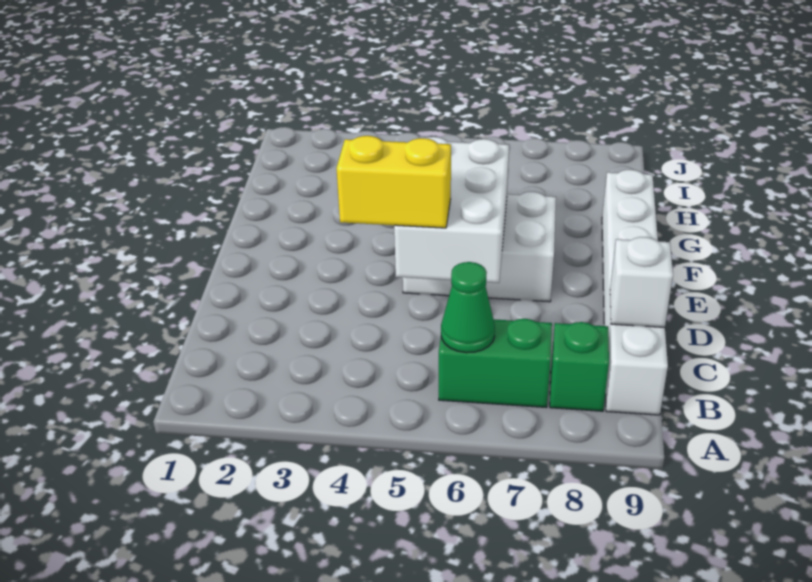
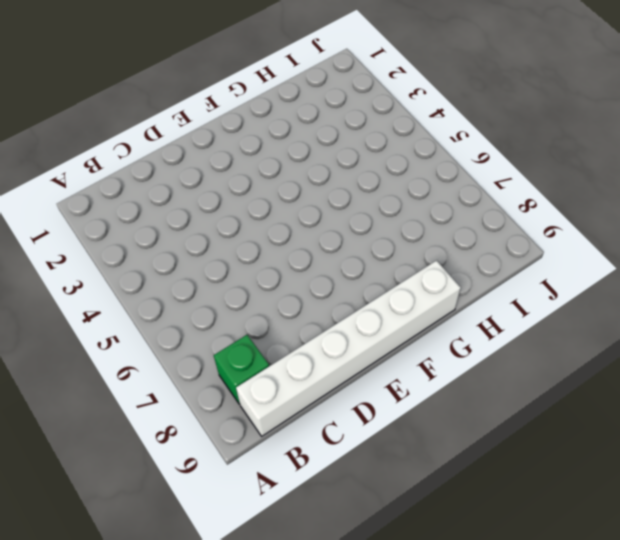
none -> green brick B6:B7 level 1
none -> white brick E5:F7 level 1

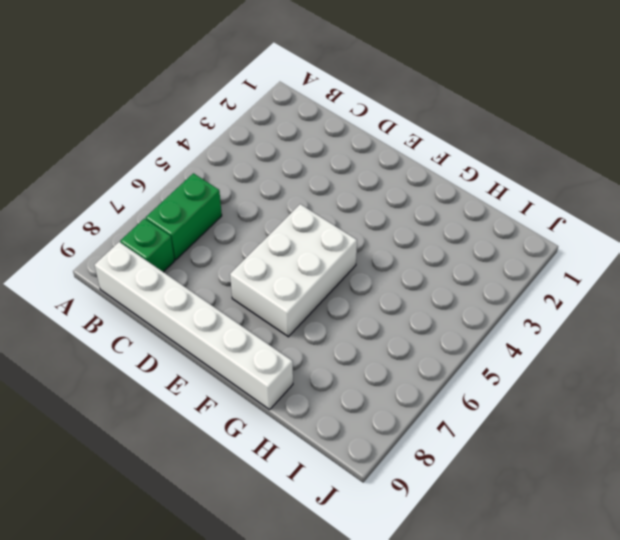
none -> green cone B6 level 2
none -> white brick C9 level 2

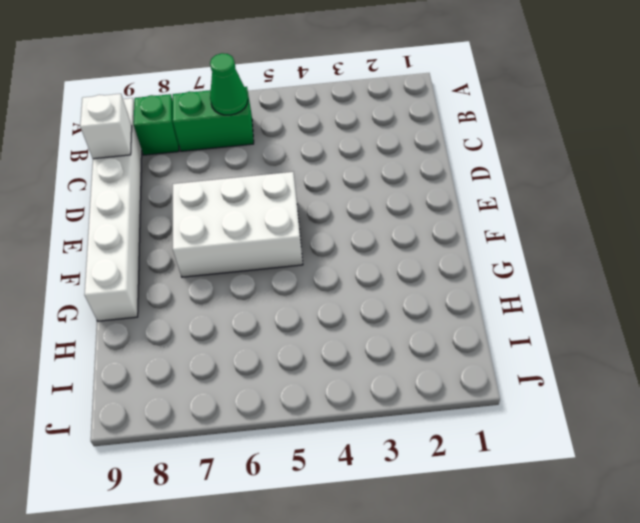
none -> white brick D5:F6 level 2
none -> yellow brick D4:D5 level 3

